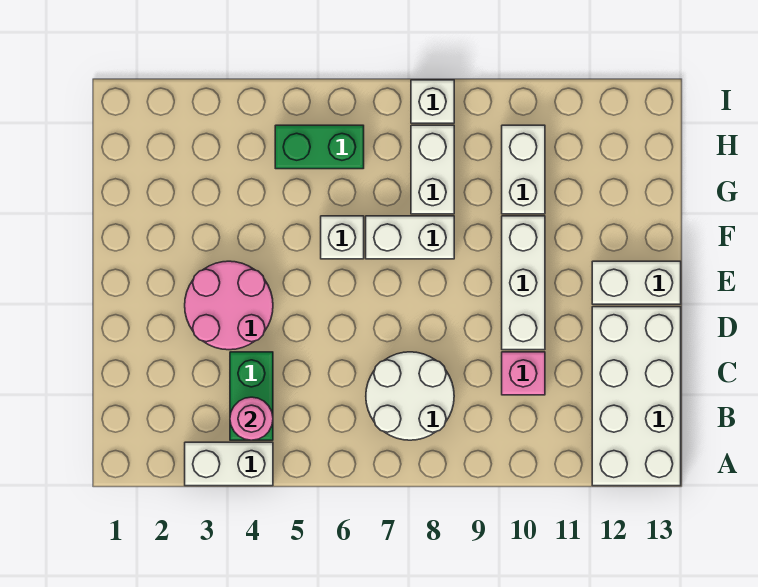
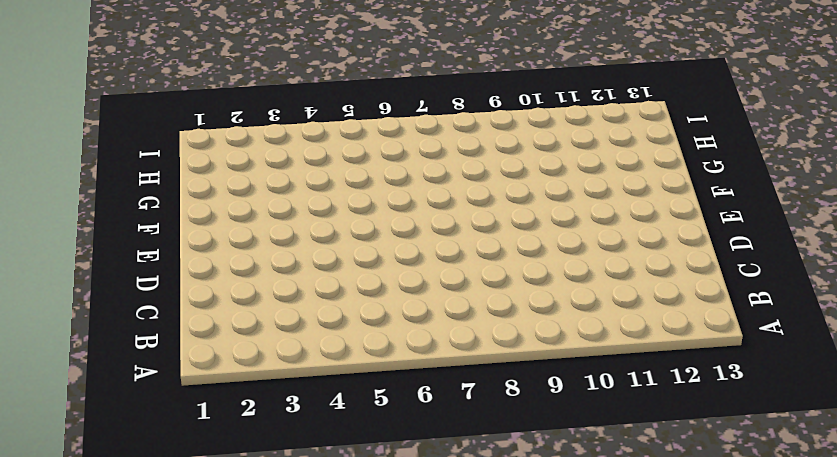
none -> white brick A3:A4 level 1
none -> white brick A12:D13 level 1
none -> green brick B4:C4 level 1

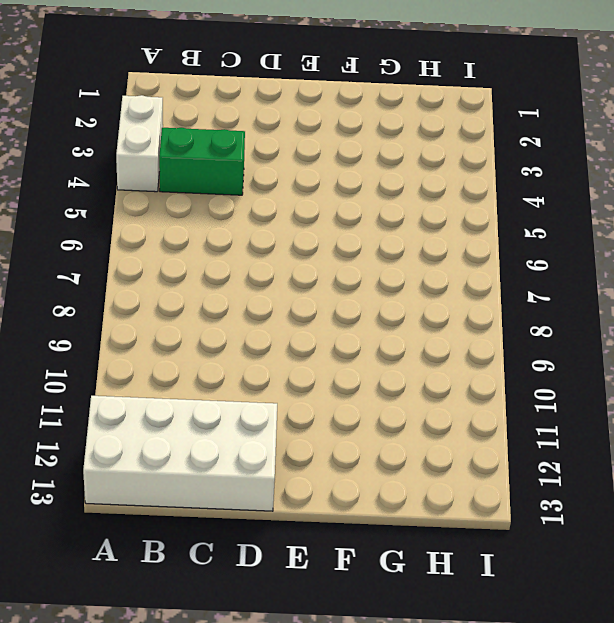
none -> white round brick B7:C8 level 1
none -> pink brick C10 level 1
none -> pink round brick D3:E4 level 1

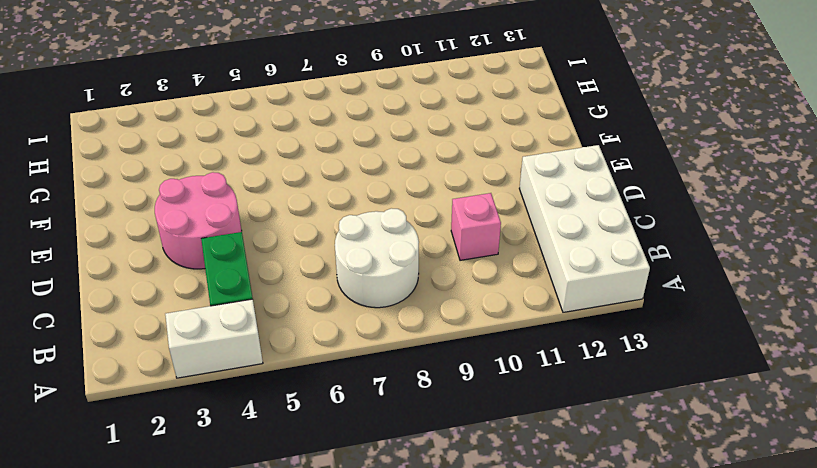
none -> white brick D10:F10 level 1
none -> white brick E12:E13 level 1
none -> white brick F6 level 1

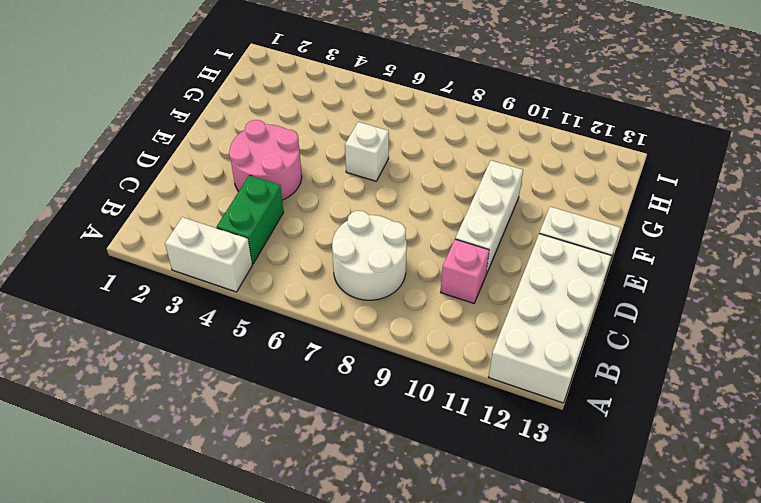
none -> white brick F7:F8 level 1
none -> white brick G8:H8 level 1
none -> white brick G10:H10 level 1

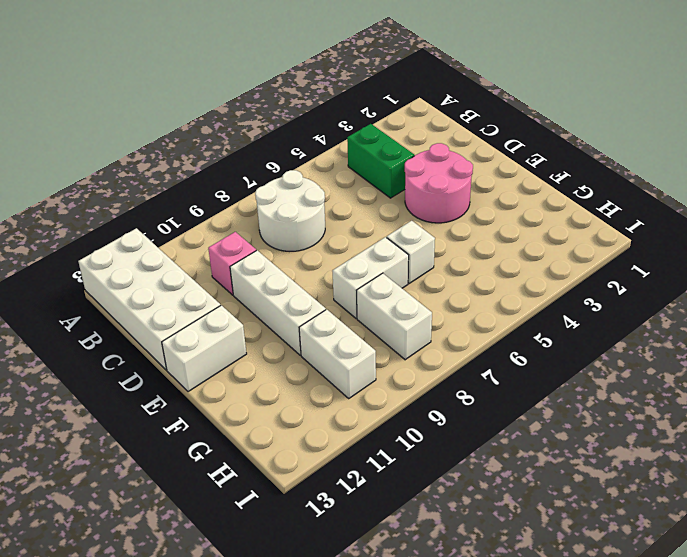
none -> white brick A3:A4 level 1
none -> green brick H5:H6 level 1
none -> white brick I8 level 1

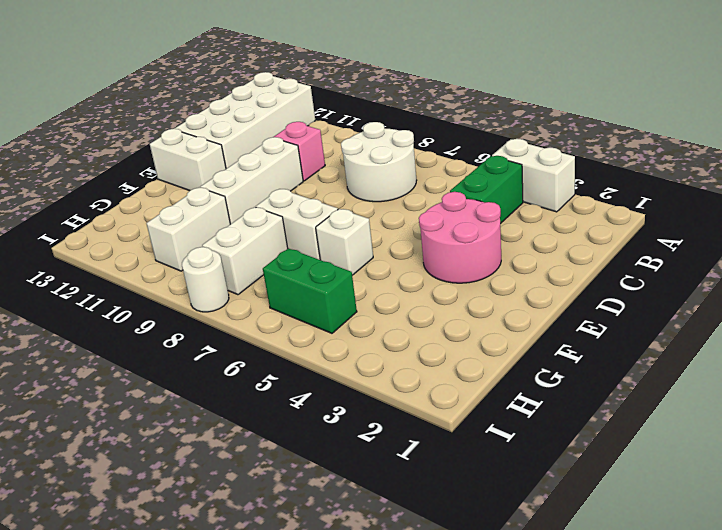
white round brick I8 level 1 -> white brick I8 level 1
none -> pink round brick B4 level 2

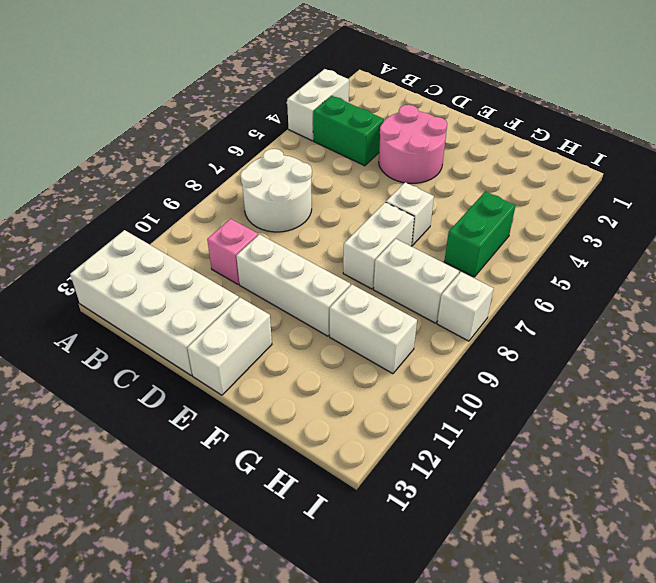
none -> pink round brick B4 level 2

